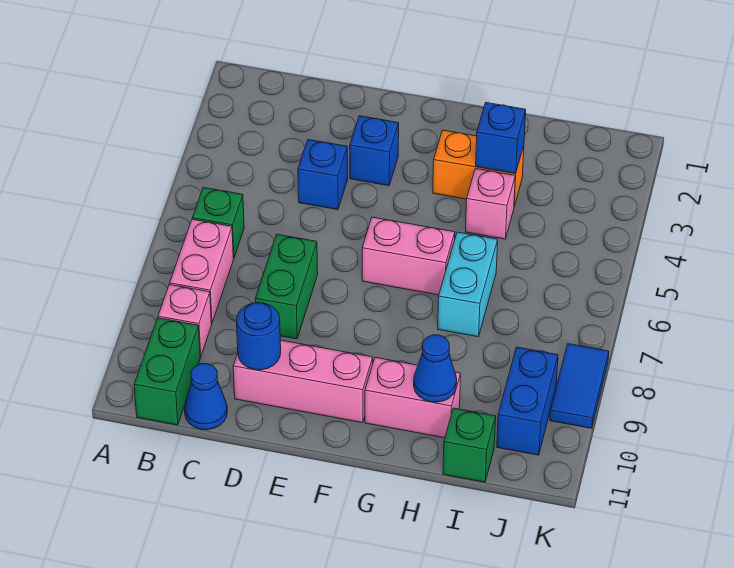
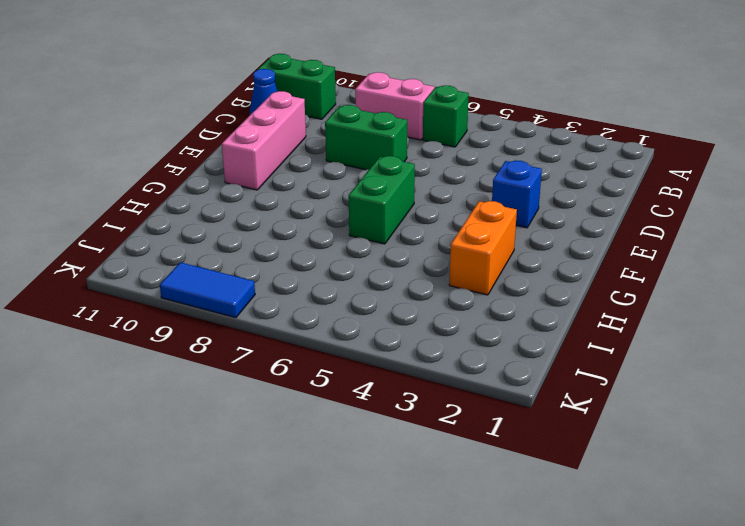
green brick F6:G6 level 1 -> pink brick F6:G6 level 1
none -> pink brick B9 level 1
none -> blue brick D4 level 1
none -> pink brick G10:H10 level 1

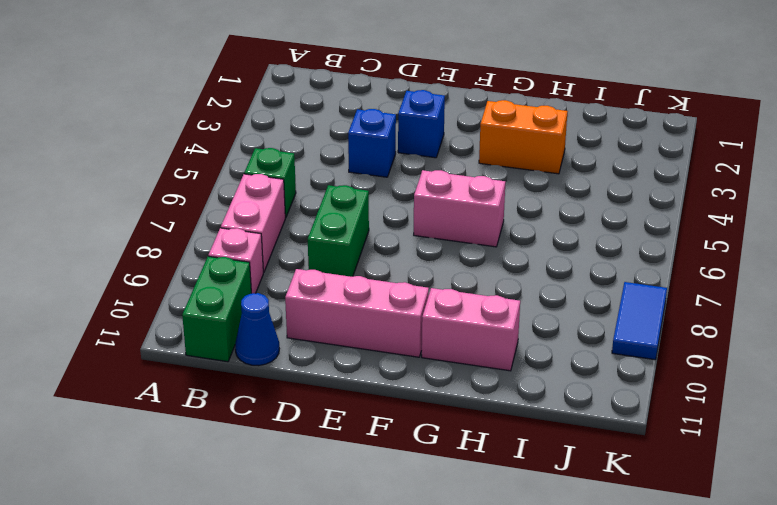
none -> pink brick H4 level 1
none -> cyan brick H6:H7 level 1
none -> green brick I11 level 1

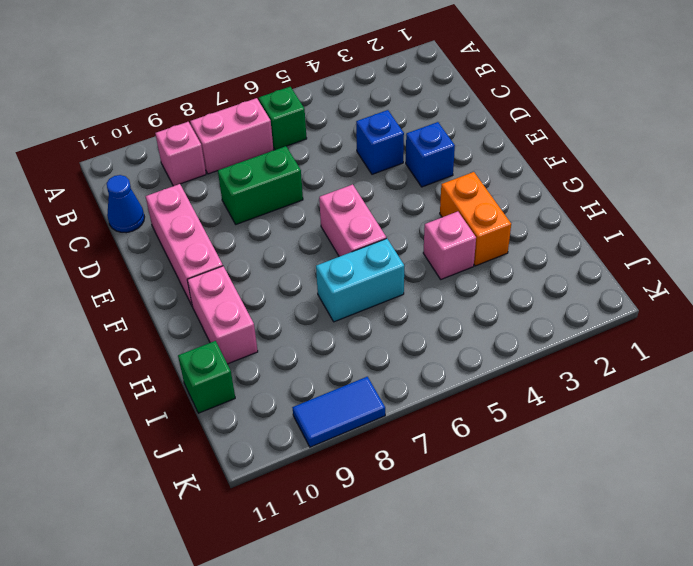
none -> green brick B10:B11 level 1
none -> blue brick J9:J10 level 1
none -> blue round brick D10 level 2

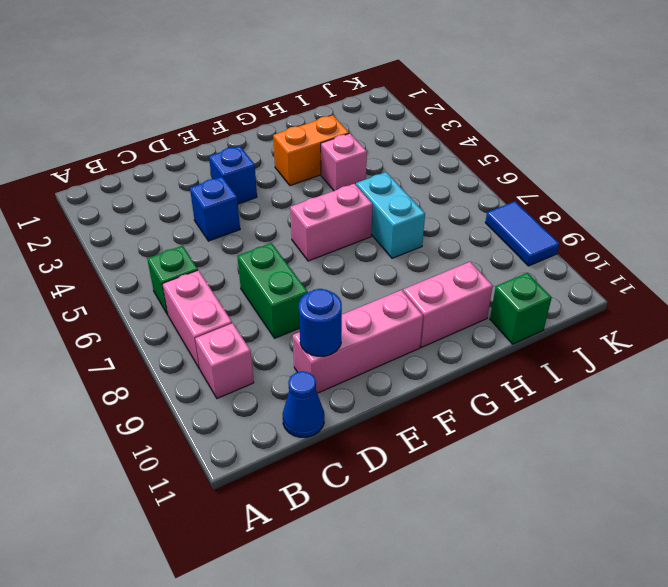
none -> green brick B10:B11 level 1
none -> blue brick J9:J10 level 1
none -> blue brick H3 level 2

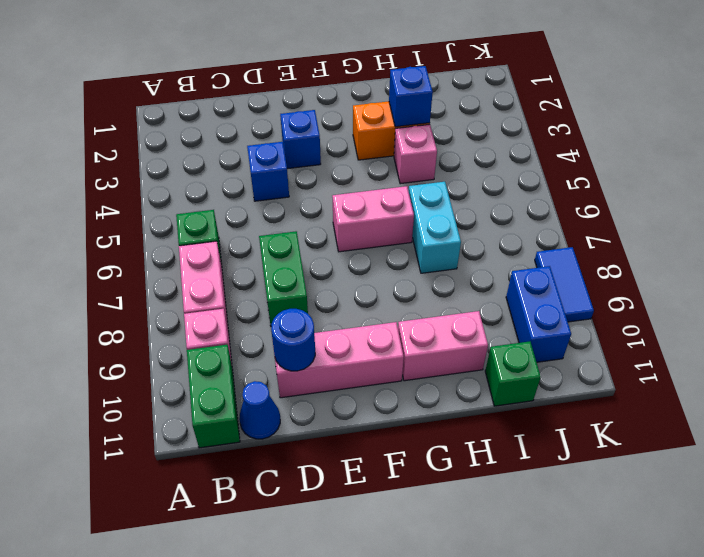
none -> blue cone H10 level 2

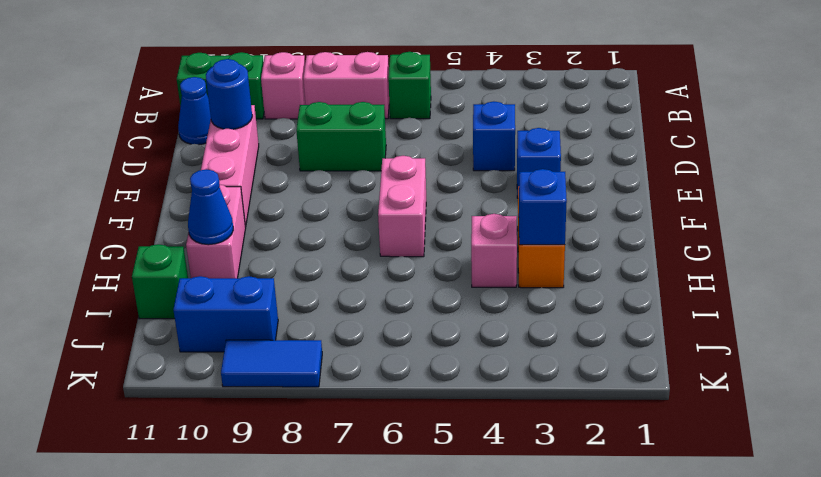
none -> cyan brick H6:H7 level 1

